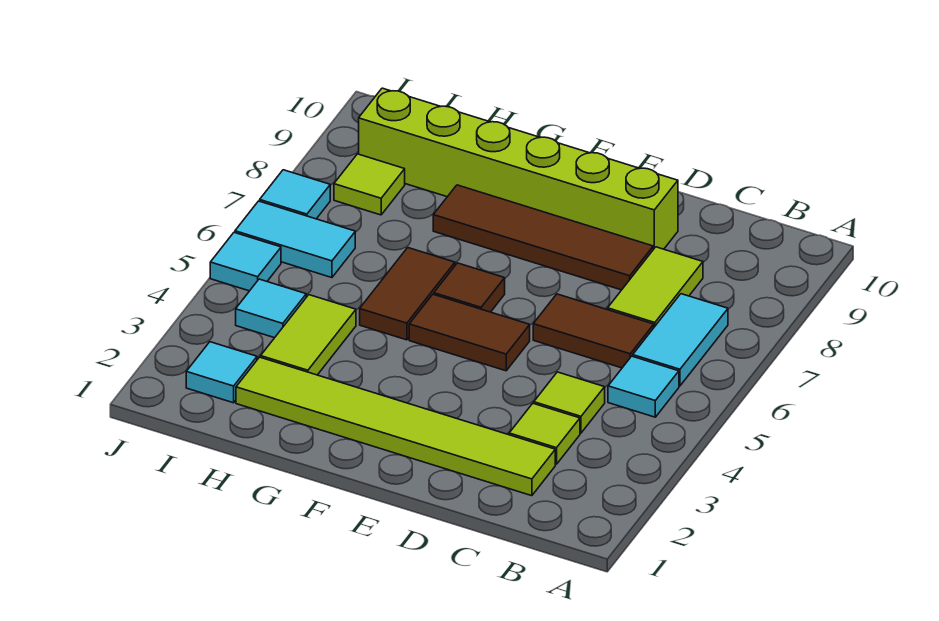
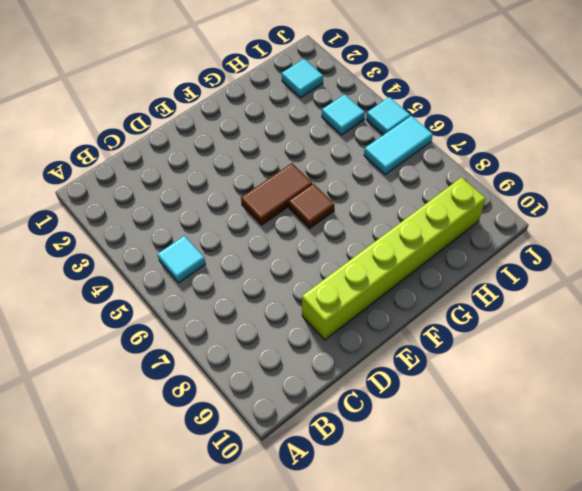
none -> cyan tile B6:B7 level 1
none -> lime tile C2:H2 level 1
none -> lime tile C3 level 1

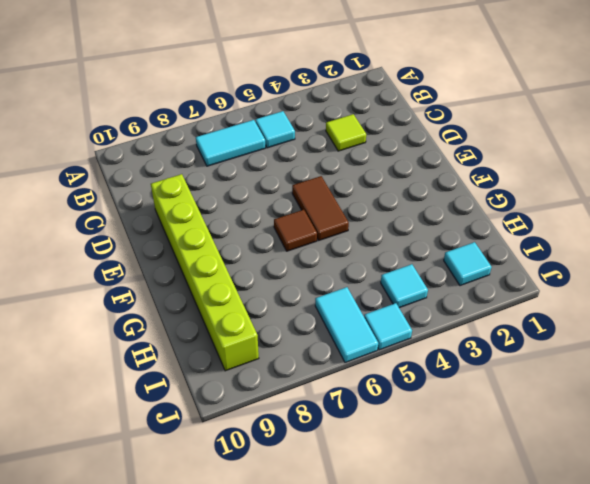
none -> lime tile C2:H2 level 1
none -> lime tile C4 level 1
none -> brown tile C6:D6 level 1

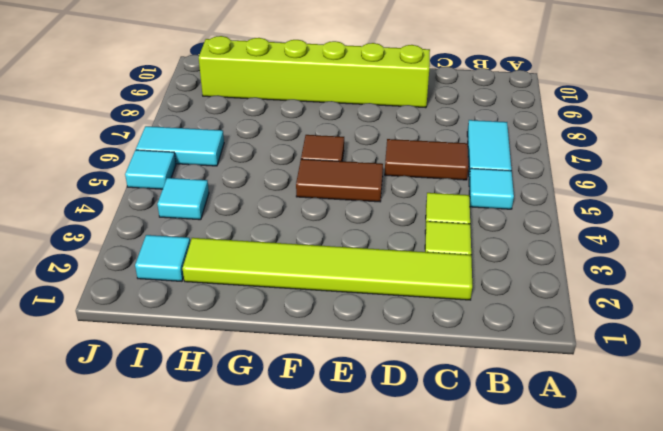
none -> lime tile C7:C8 level 1
none -> brown tile D8:G8 level 1
none -> brown tile G5:G6 level 1

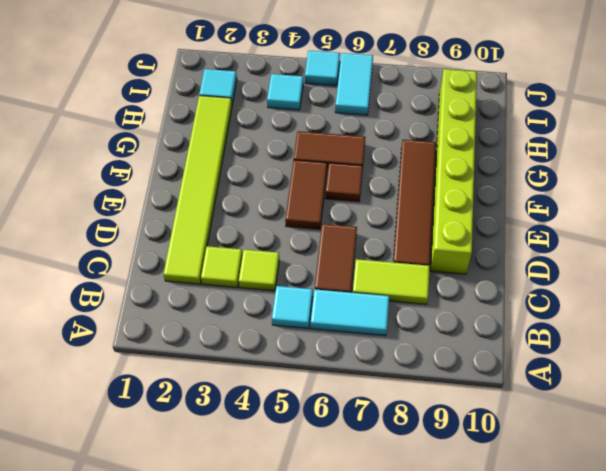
none -> lime tile H3:H4 level 1
none -> lime tile I8 level 1
none -> cyan tile J7 level 1

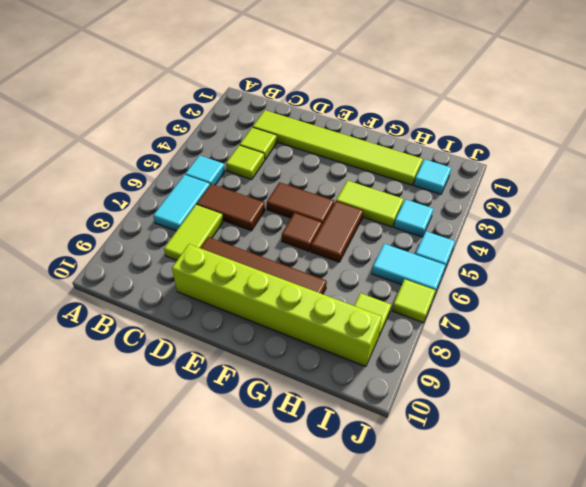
lime tile G4:H4 level 1 -> lime tile H3:H4 level 1
lime tile J7 level 1 -> cyan tile J7 level 1

